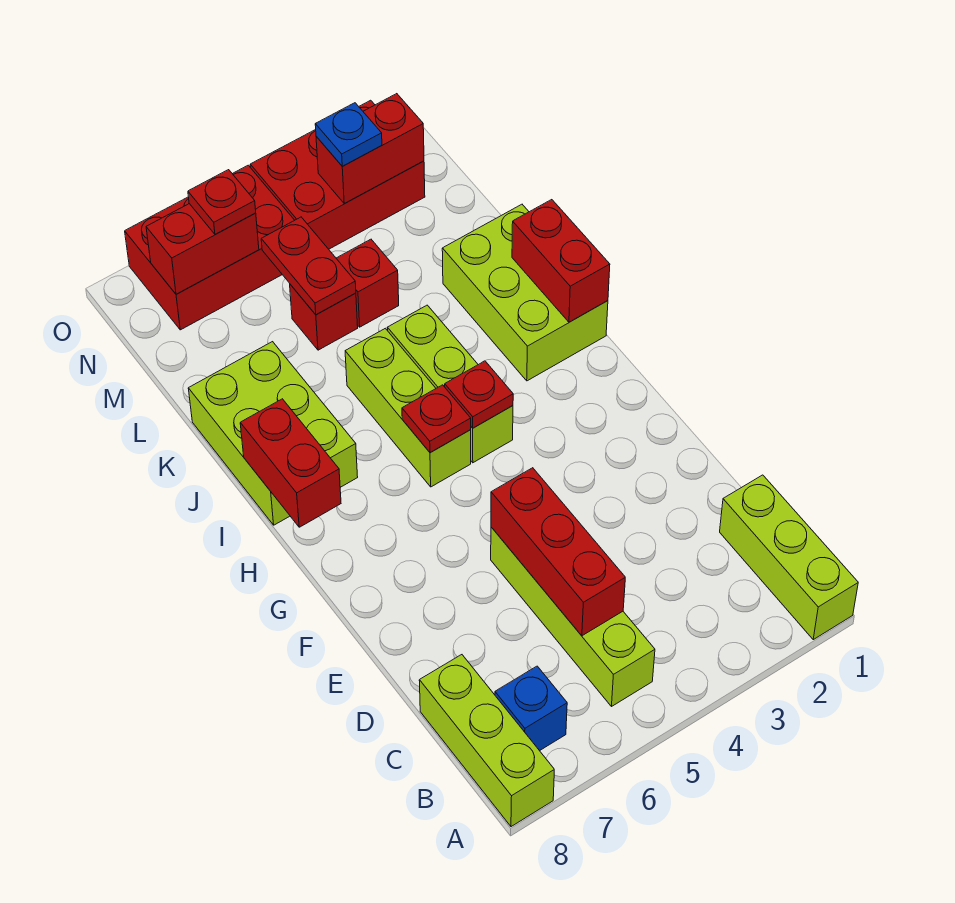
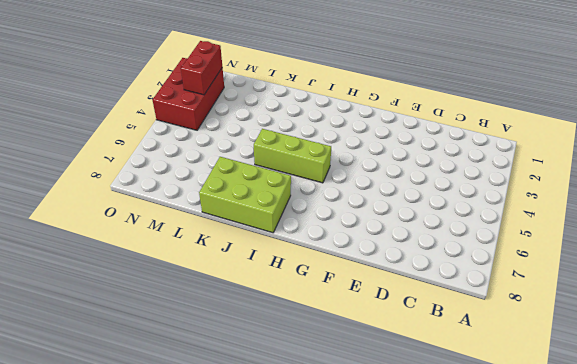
none -> lime brick A1:C1 level 1
none -> lime brick A8:C8 level 1
none -> lime brick B5:E5 level 1

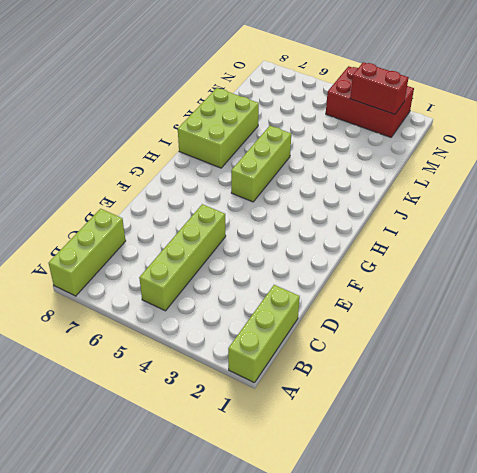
none -> blue brick B7 level 1
none -> lime brick H4:J4 level 1
none -> lime brick I1:K2 level 1

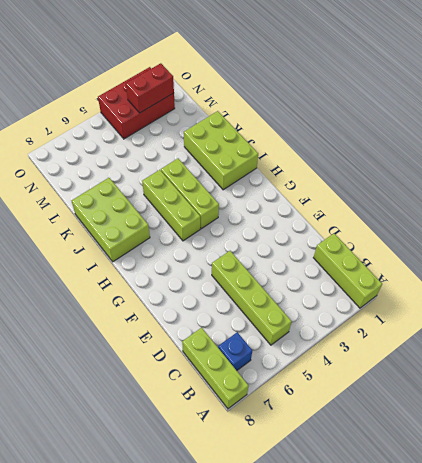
none -> red brick L4 level 1
none -> red brick L5 level 1
none -> red brick N5:O7 level 1

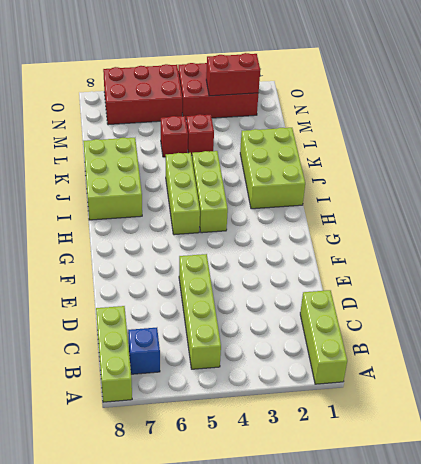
none -> red brick C5:E5 level 2
none -> red plate H4 level 2
none -> red plate H5 level 2

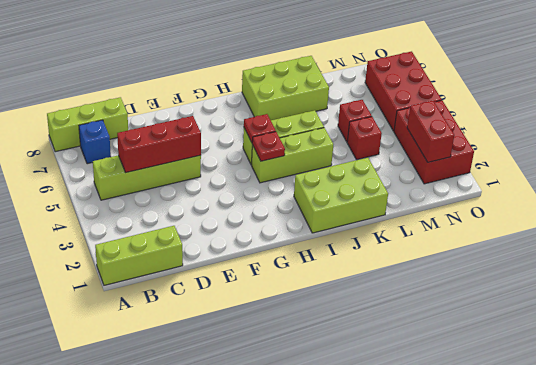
none -> red brick H8:I8 level 2
none -> red brick I1:J1 level 2
none -> red plate L5:M5 level 2

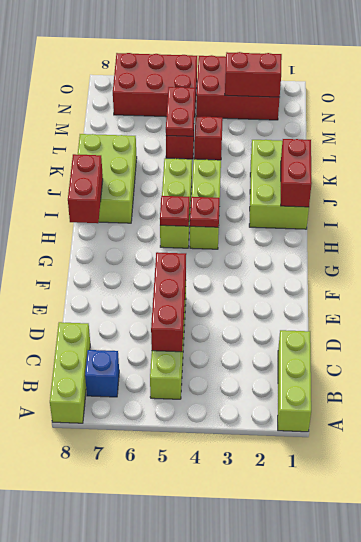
none -> red brick N6:N7 level 2
none -> blue plate N3 level 3
none -> red plate N6 level 3

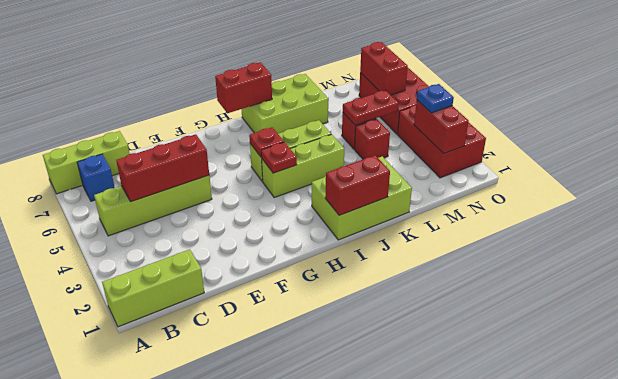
none -> red plate N6 level 3

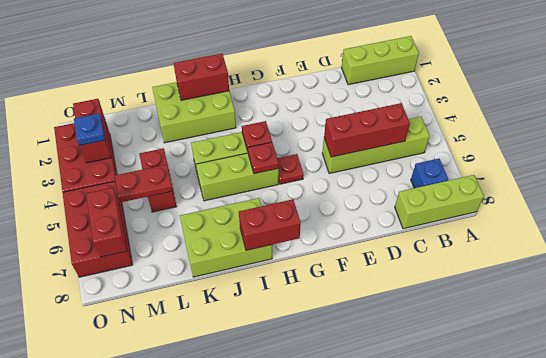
red plate G5 level 1 -> red plate N6 level 3

